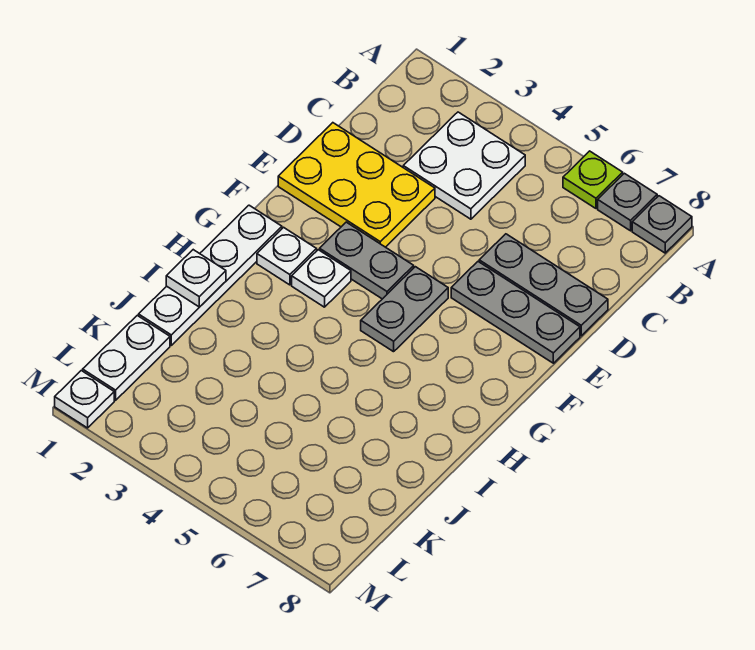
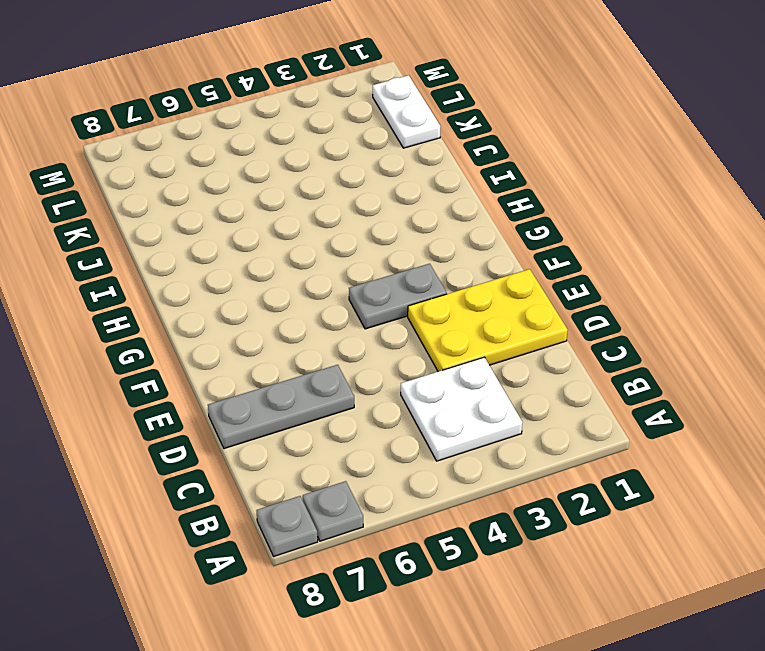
none -> lime plate A6 level 1
none -> grey plate E6:E8 level 1
none -> grey plate F5:G5 level 1

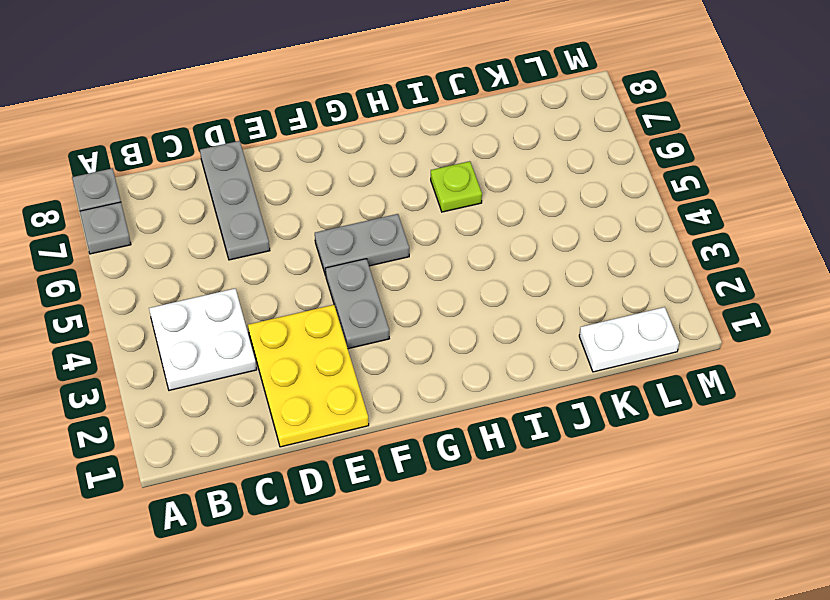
lime plate I6 level 1 -> lime plate A6 level 1
none -> grey plate E6:E8 level 1
none -> white plate G1:J1 level 1
none -> white plate G2 level 1

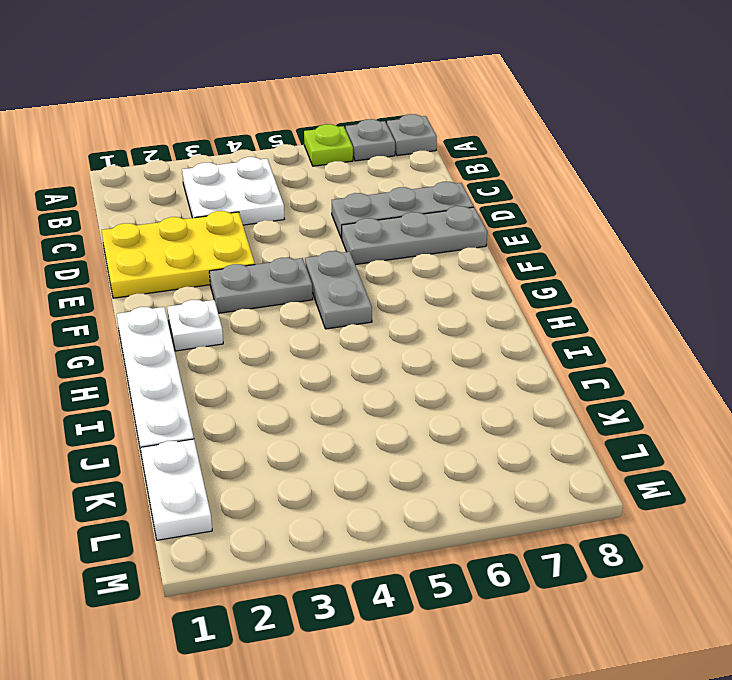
none -> white plate G3 level 1
none -> white plate M1 level 1
none -> white plate I1 level 2

